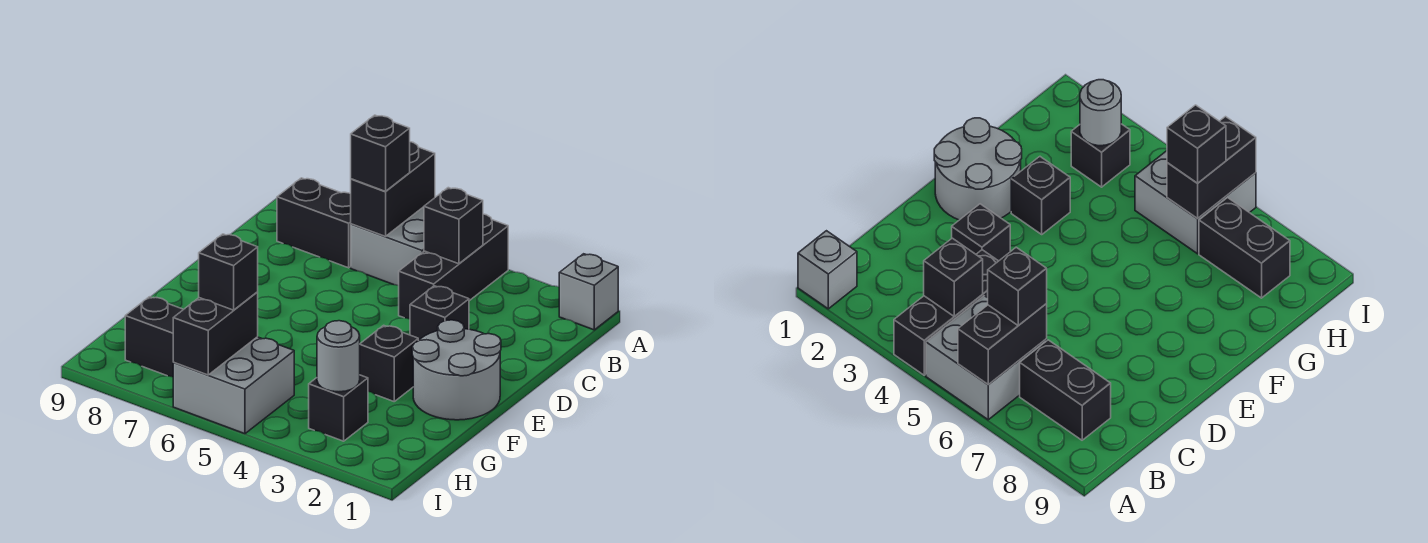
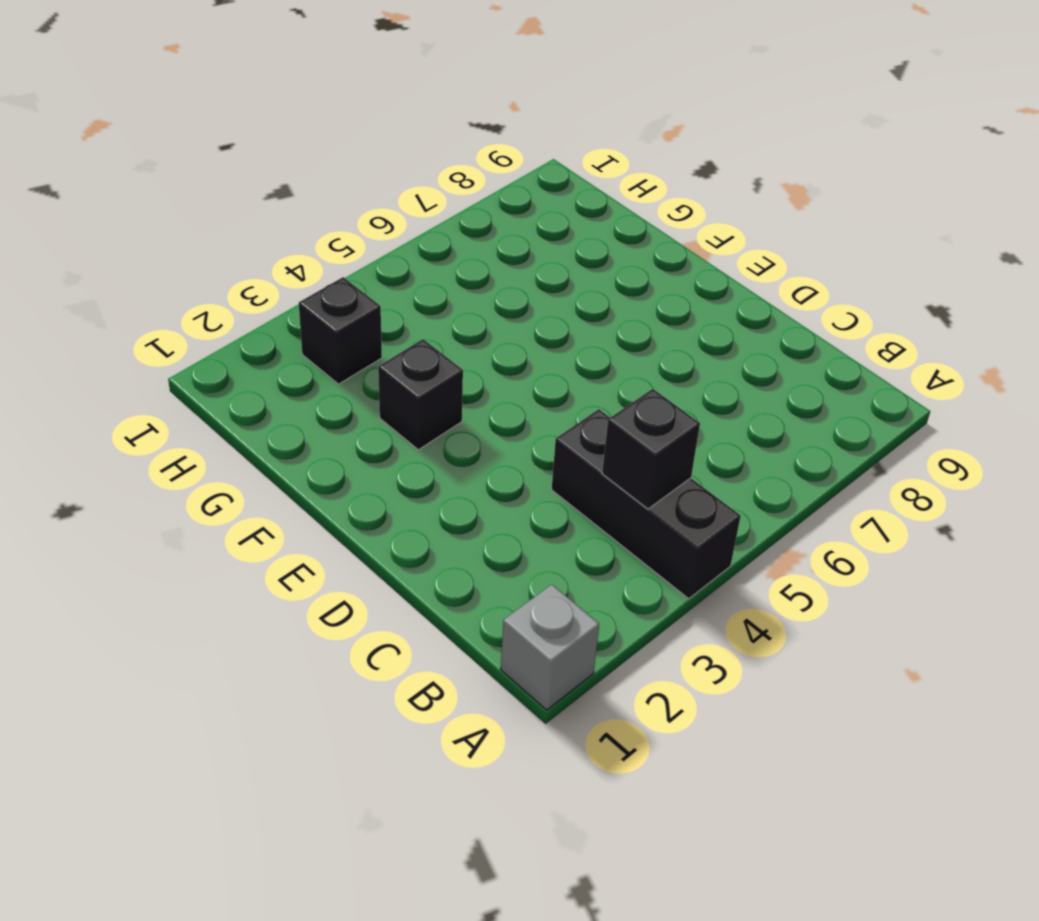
none -> grey brick A5:B6 level 1
none -> black brick B7:B8 level 1
none -> black brick D3 level 1

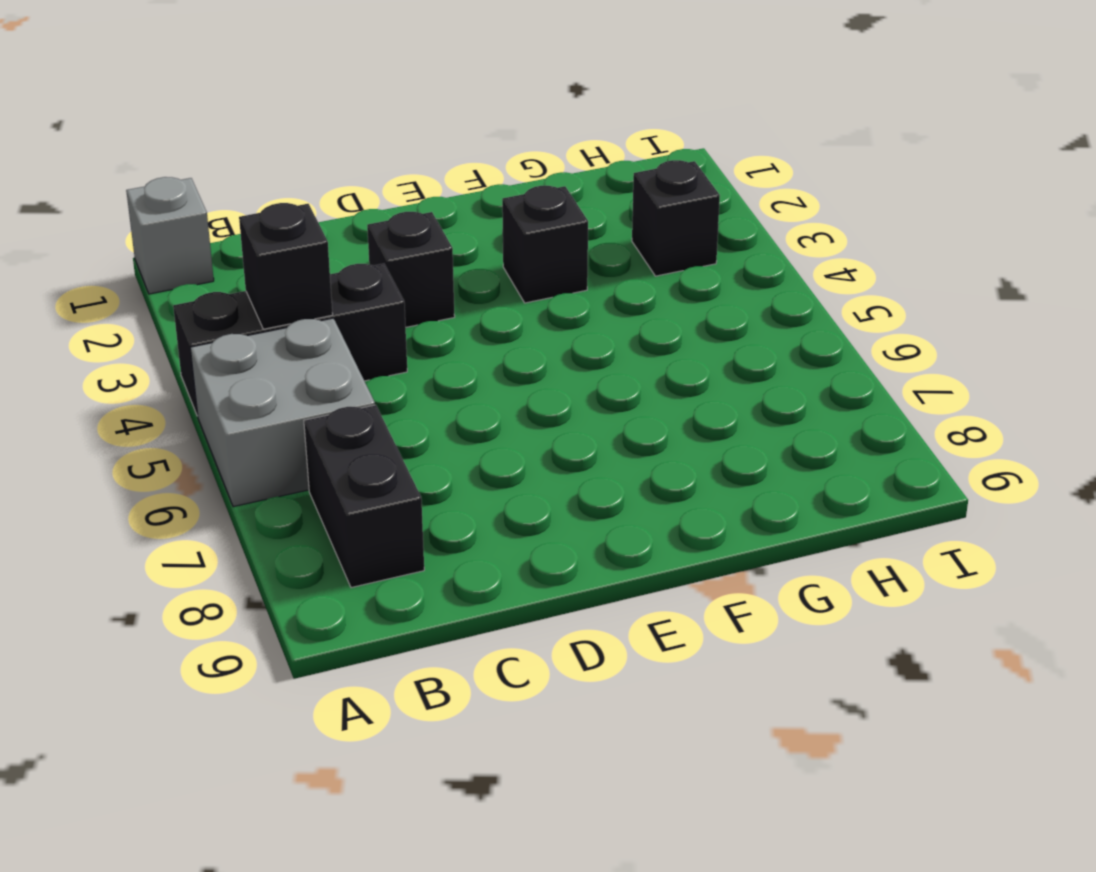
none -> grey round brick E1:F2 level 1
none -> grey brick H5:I6 level 1
none -> black brick H7:H8 level 1

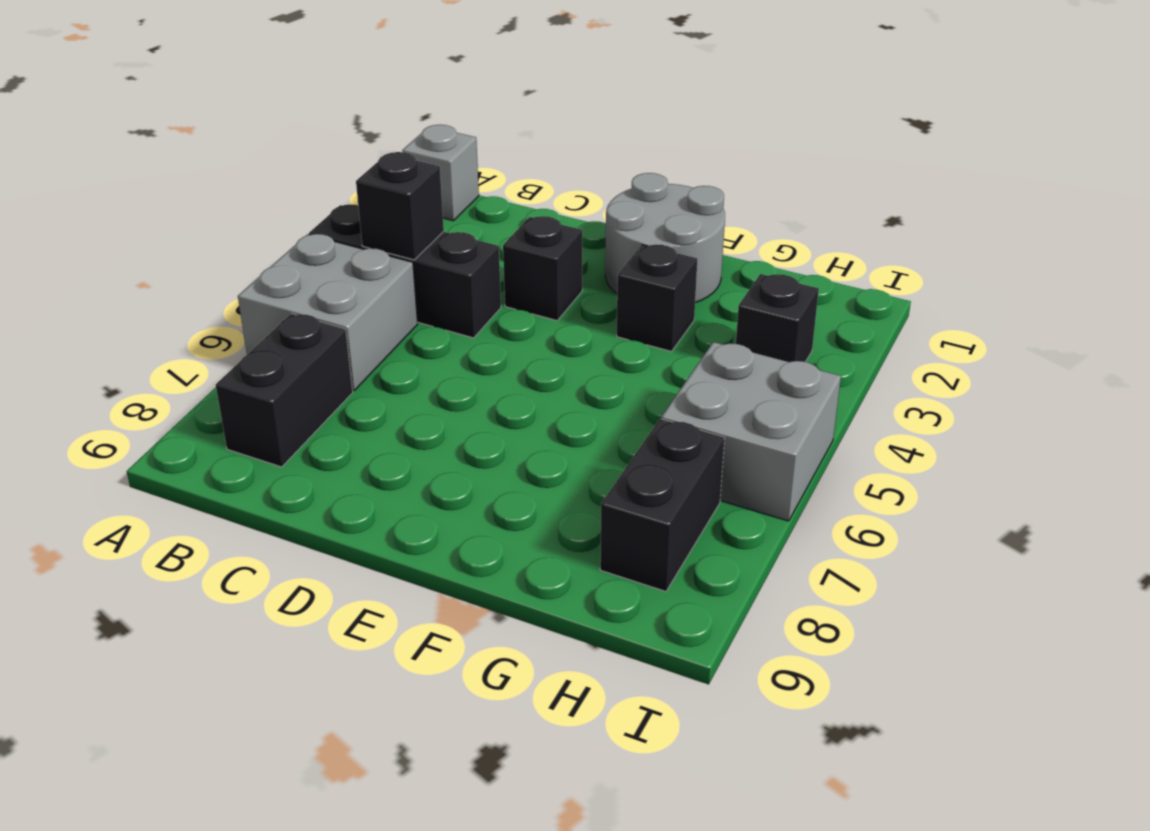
none -> black brick A6:B6 level 2
none -> grey round brick H3 level 2
none -> black brick H6:I6 level 2

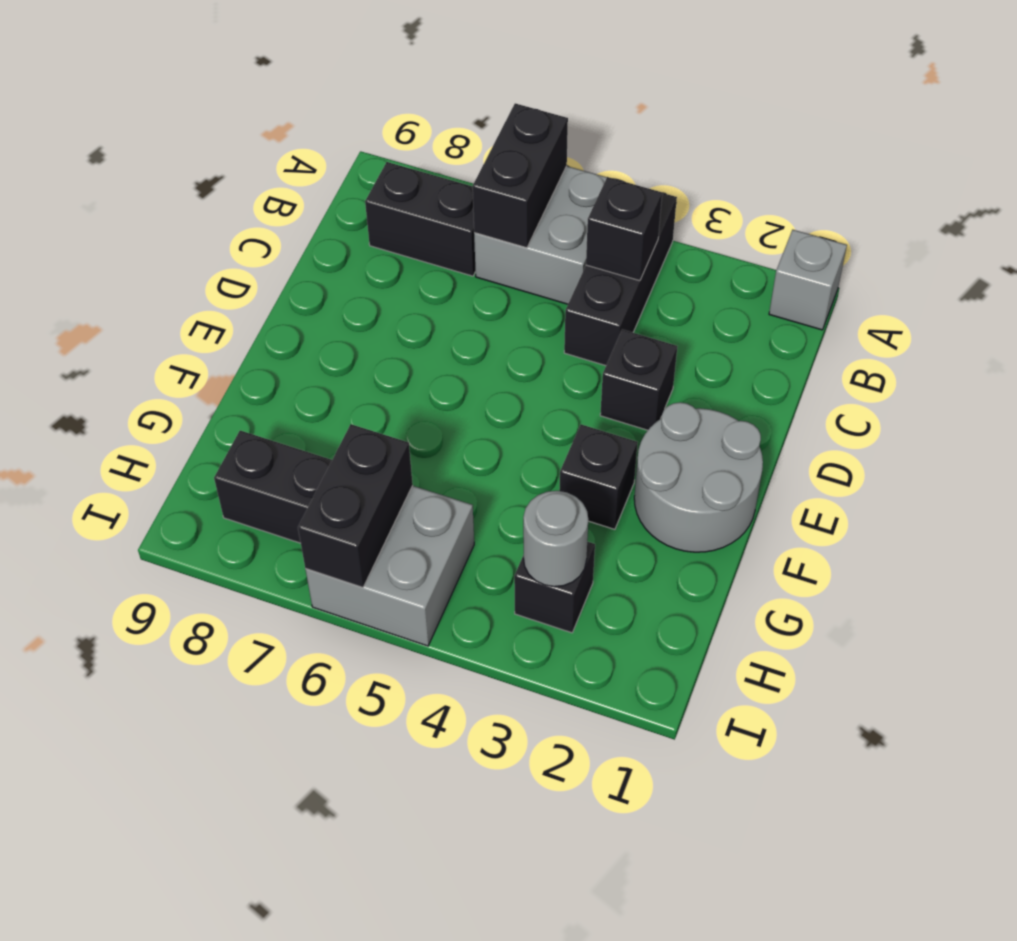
none -> black brick B6 level 3
none -> black brick H6 level 3

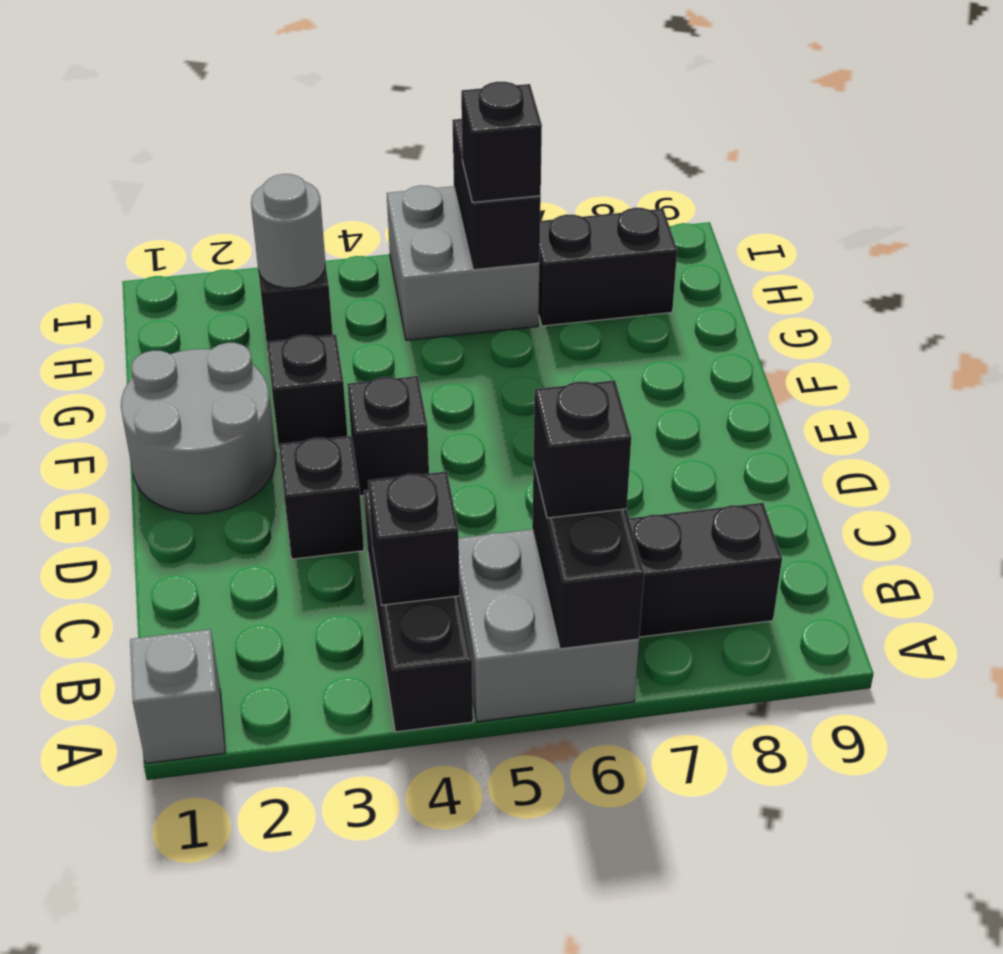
black brick E4 level 1 -> none

